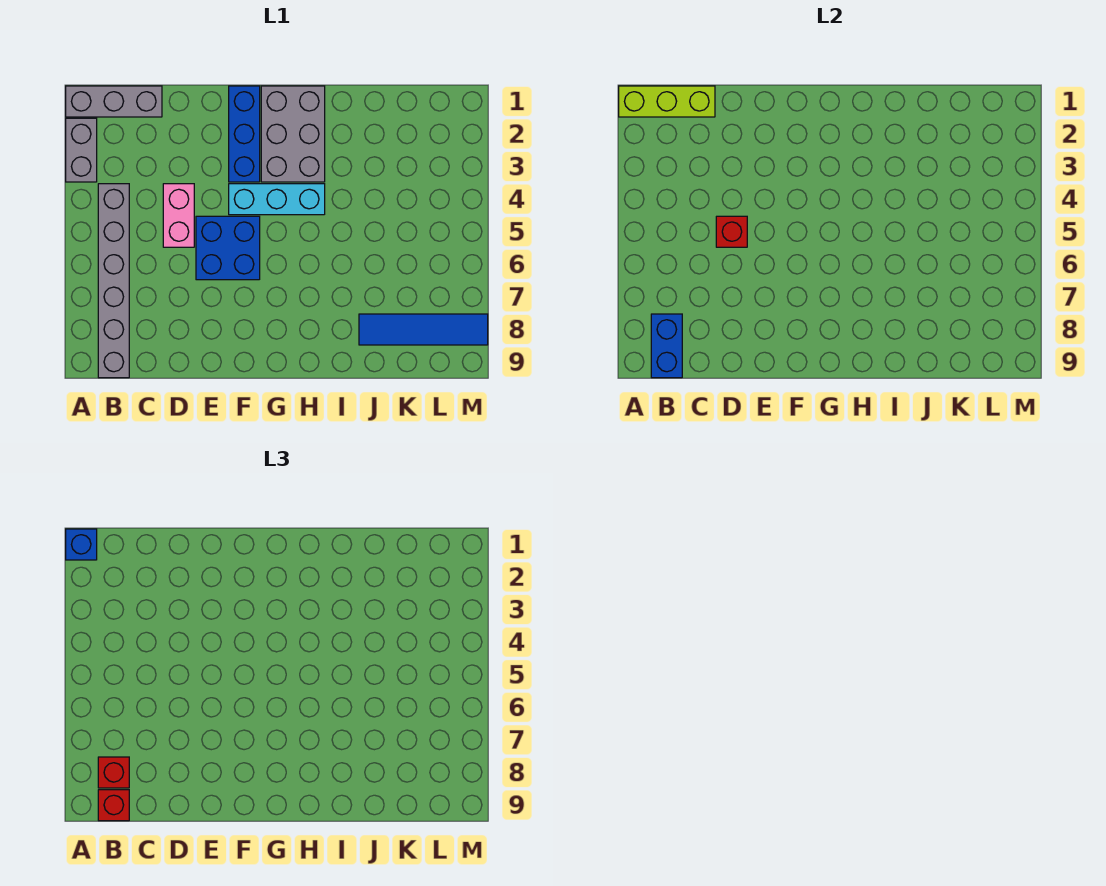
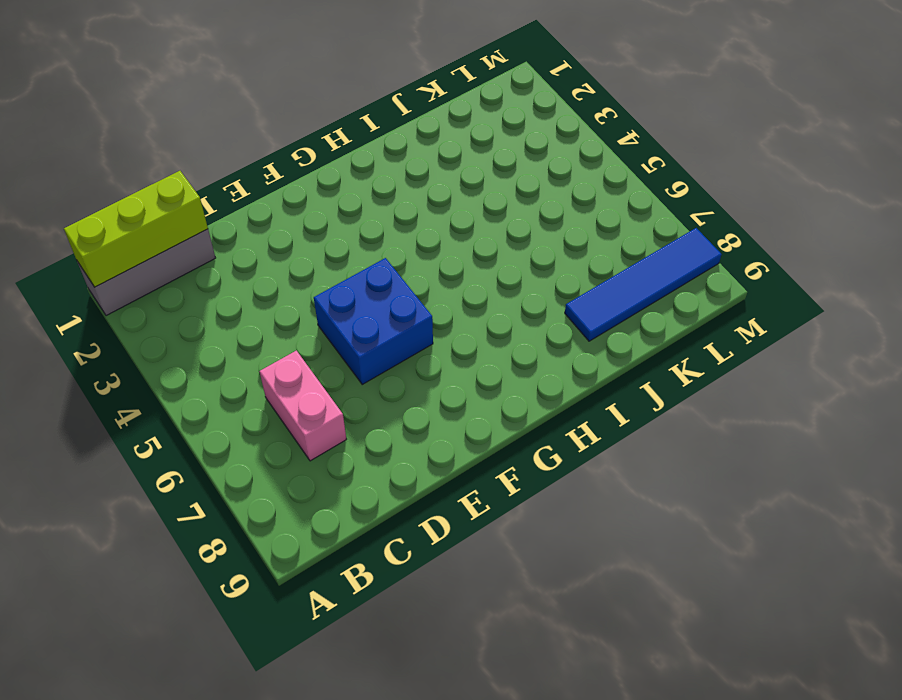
pink brick C6:C7 level 1 -> pink brick D4:D5 level 1
none -> grey brick A2:A3 level 1
none -> grey brick B4:B9 level 1
none -> blue brick F1:F3 level 1

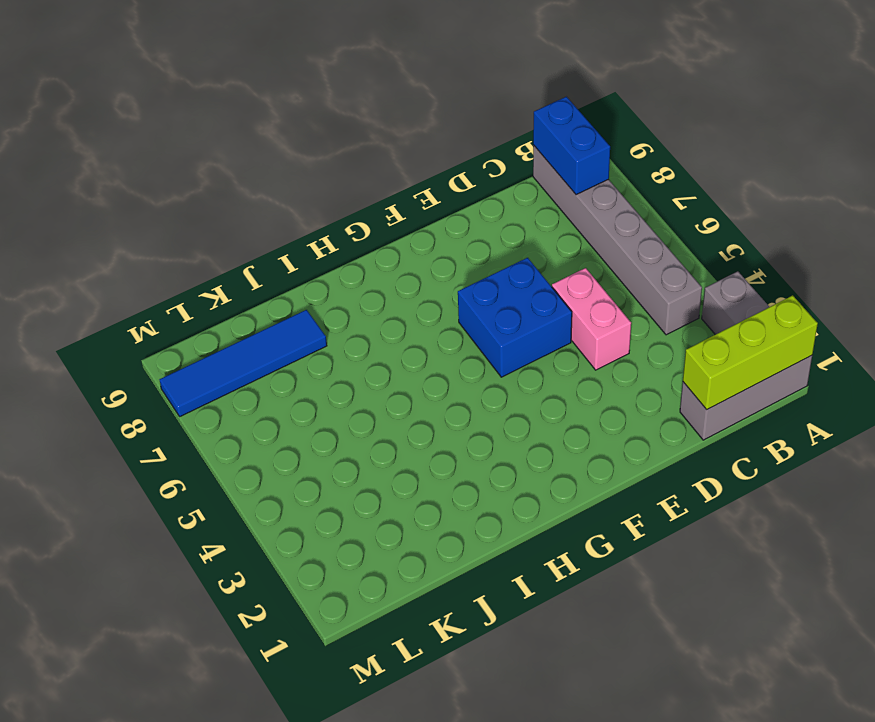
none -> blue brick F1:F3 level 1
none -> cyan brick F4:H4 level 1
none -> grey brick G1:H3 level 1

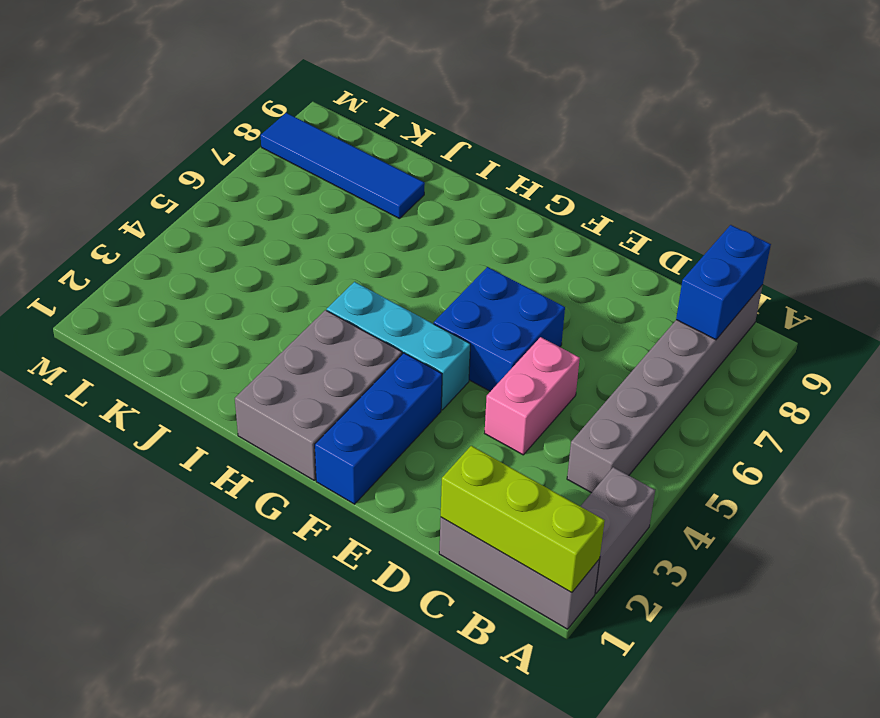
none -> red brick D5 level 2
none -> blue brick A1 level 3
none -> red brick B8 level 3

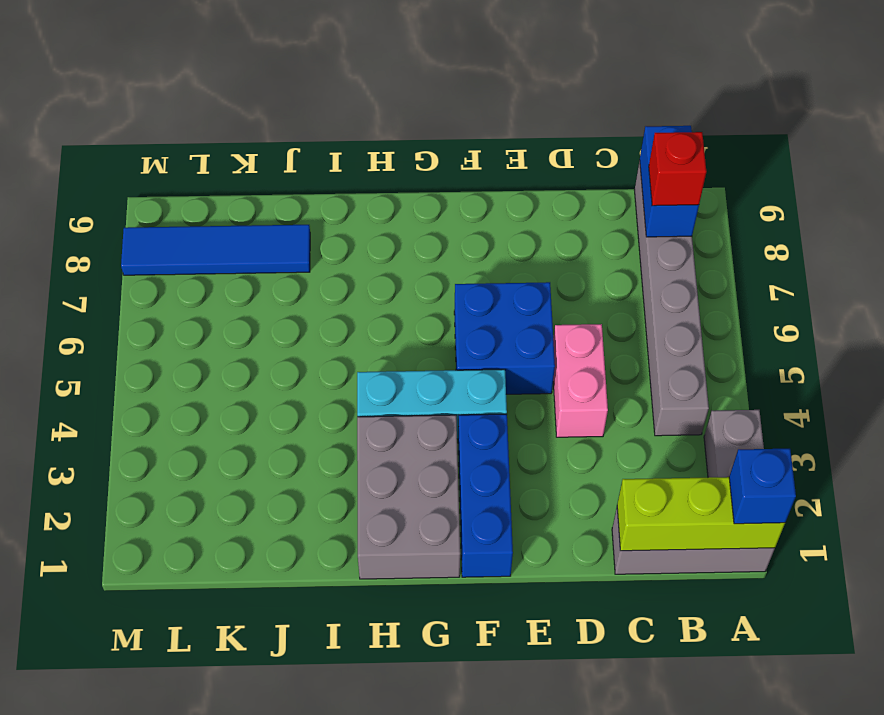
none -> red brick D5 level 2
none -> red brick B9 level 3

